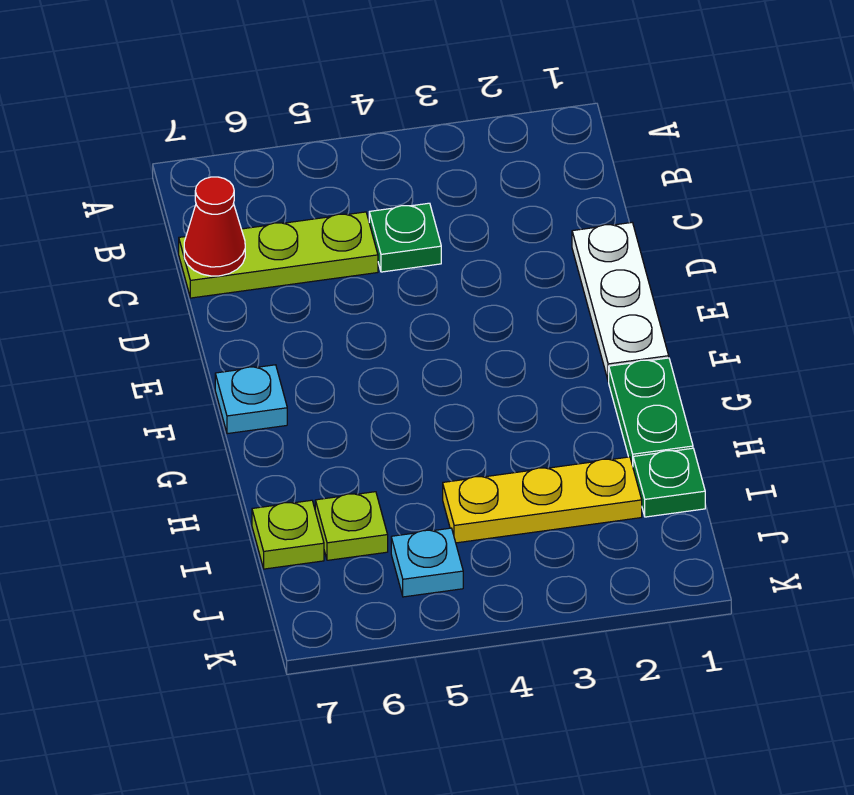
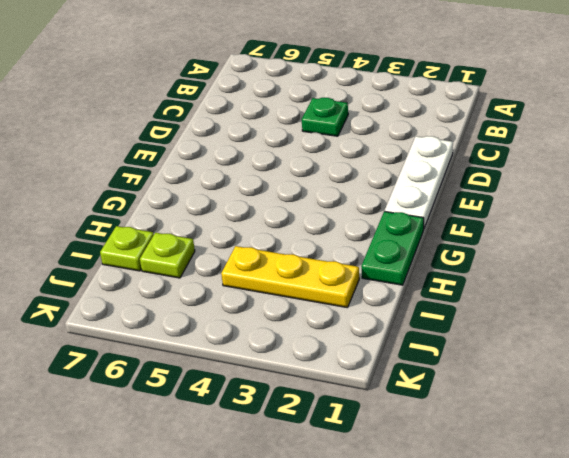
none -> lime plate C5:C7 level 1
none -> cyan plate F7 level 1

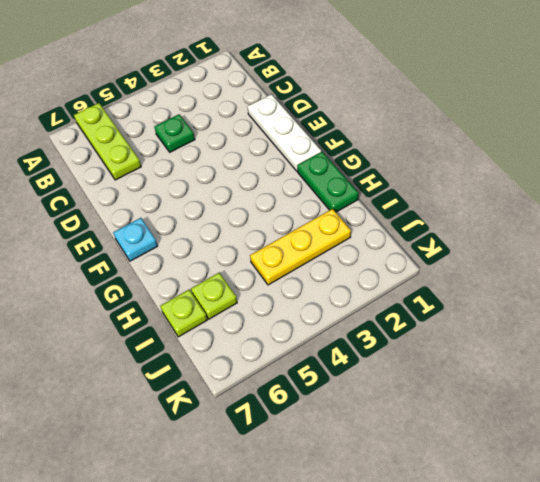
lime plate A6:C6 level 1 -> lime plate C5:C7 level 1
none -> green plate I1 level 1
none -> cyan plate J5 level 1

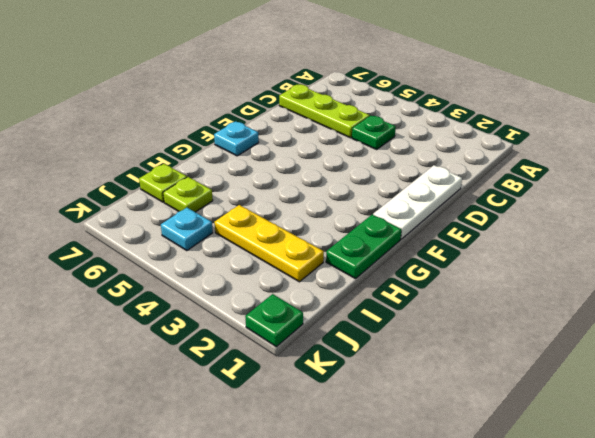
green plate K1 level 1 -> green plate I1 level 1
none -> red cone C7 level 2

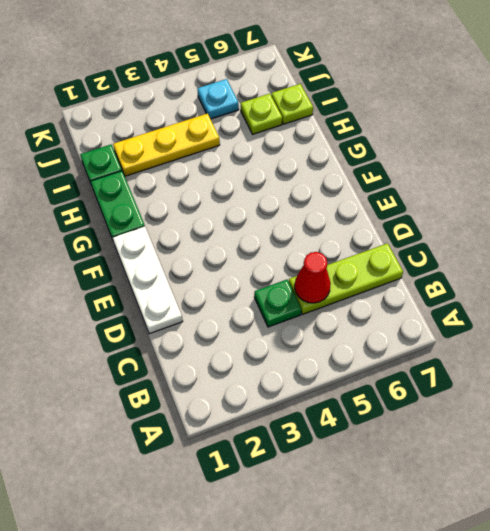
red cone C5 level 2 -> red cone C7 level 2
none -> cyan plate F7 level 1

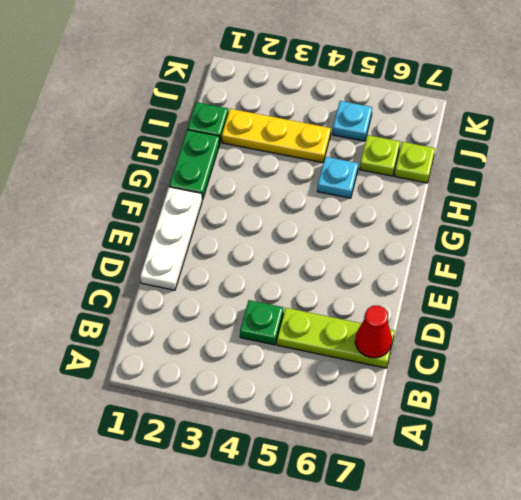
cyan plate H5 level 1 -> cyan plate F7 level 1

